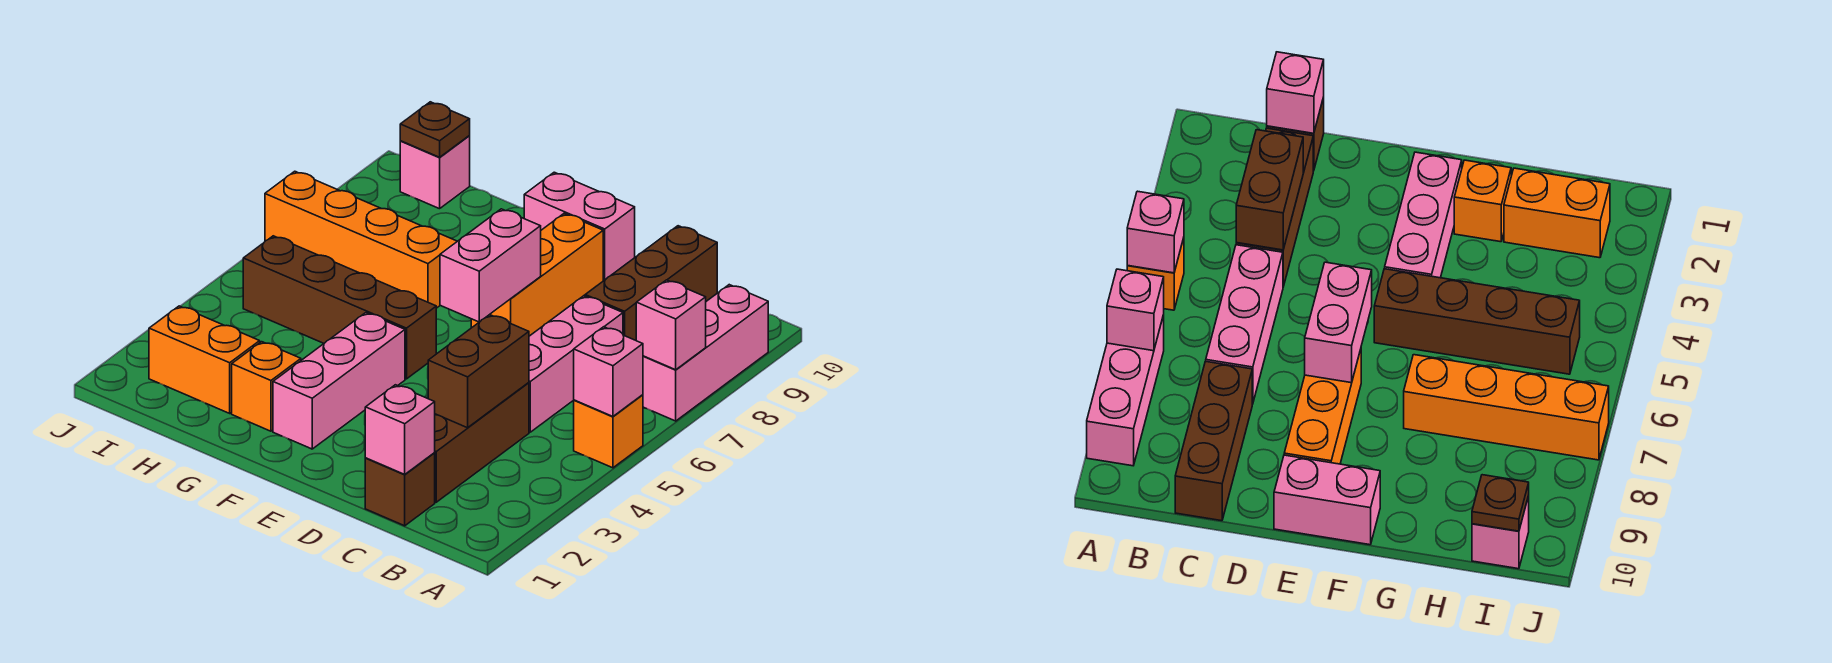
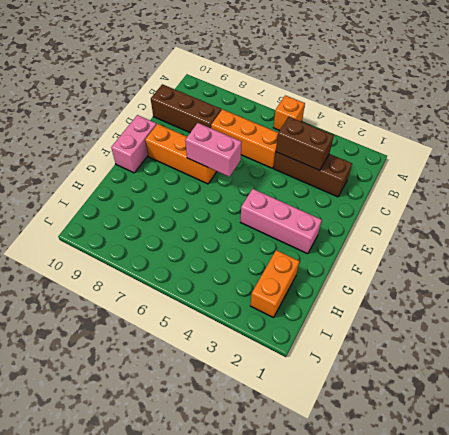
orange brick C5:C7 level 1 -> pink brick C5:C7 level 1
none -> pink brick A7:A9 level 1
none -> brown brick C1 level 1
none -> brown brick F5:I5 level 1

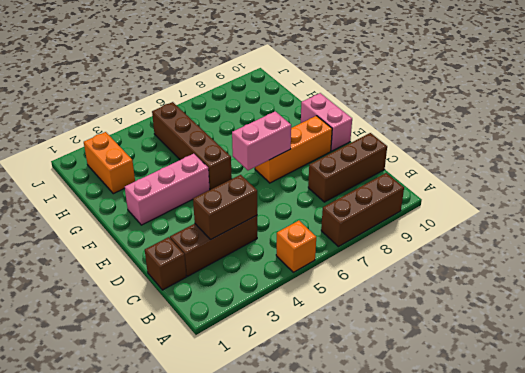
brown brick A7:A9 level 1 -> pink brick A7:A9 level 1
none -> pink brick C5:C7 level 1
none -> orange brick G2 level 1
none -> orange brick G7:J7 level 1

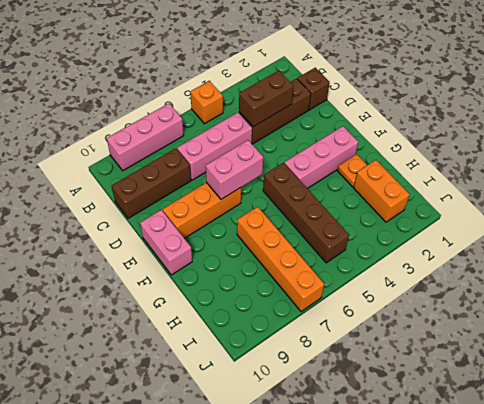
orange plate G2 level 1 -> orange brick G2 level 1
none -> pink brick I10 level 1
none -> pink brick A5 level 2
none -> pink brick A7 level 2

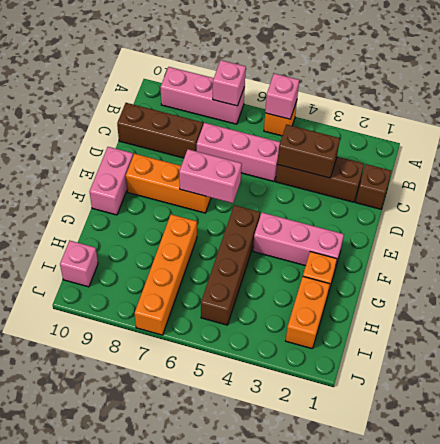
none -> pink brick C1 level 2
none -> brown plate I10 level 2

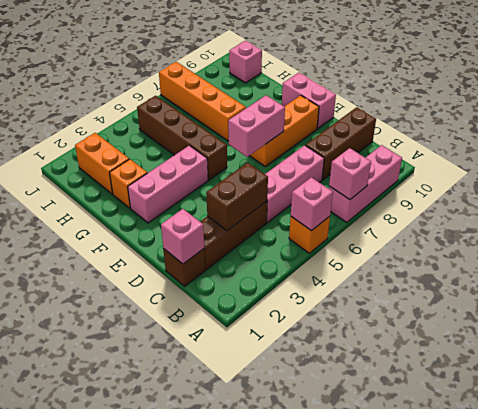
none -> brown plate I10 level 2

